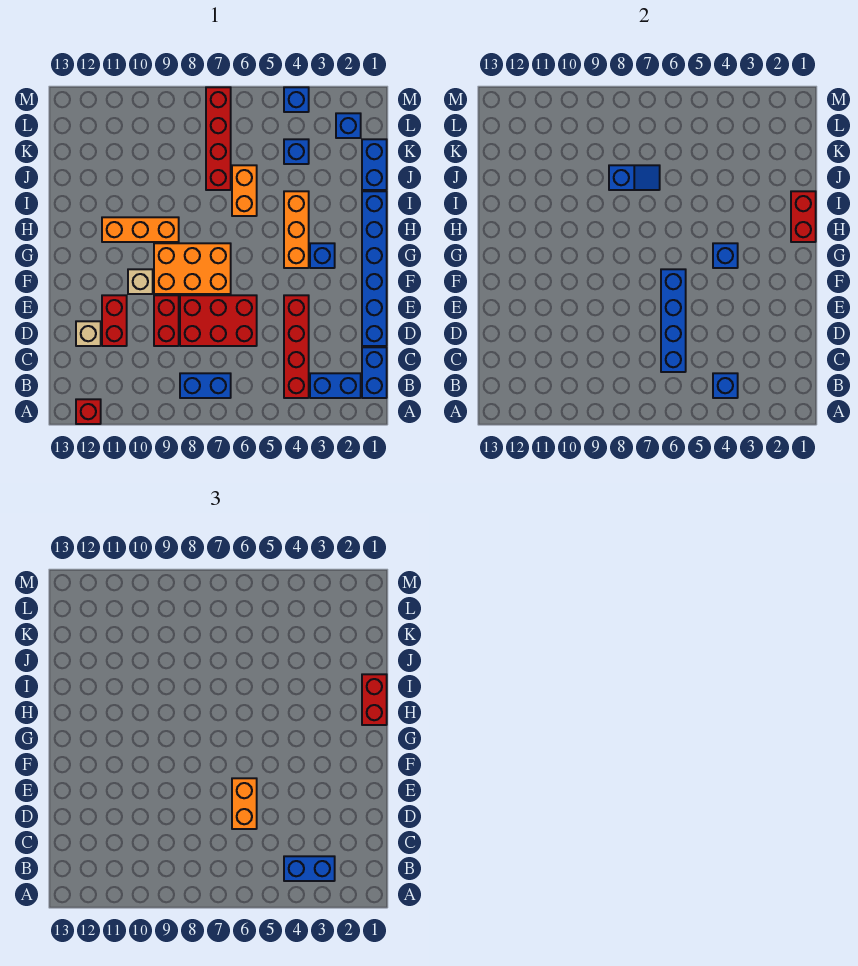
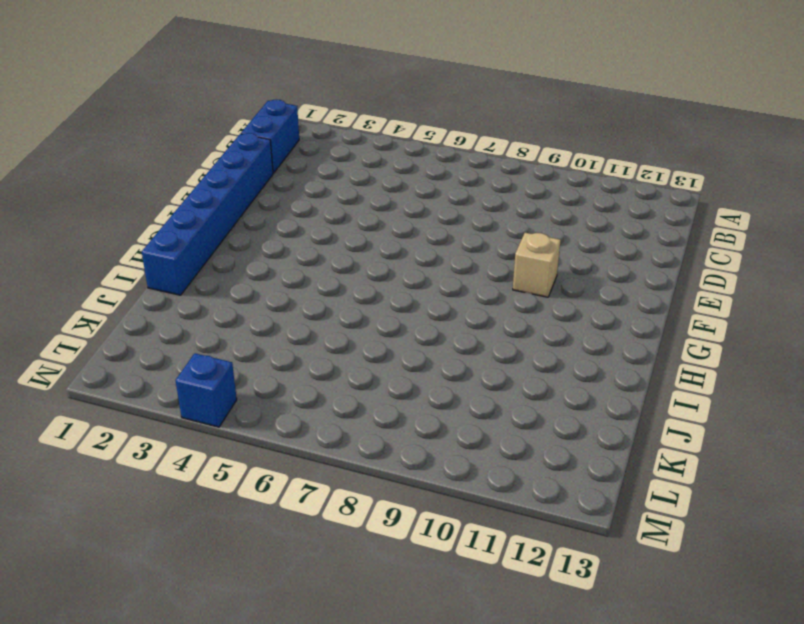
none -> red brick A12 level 1
none -> blue brick B2:B3 level 1
none -> red brick B4:E4 level 1

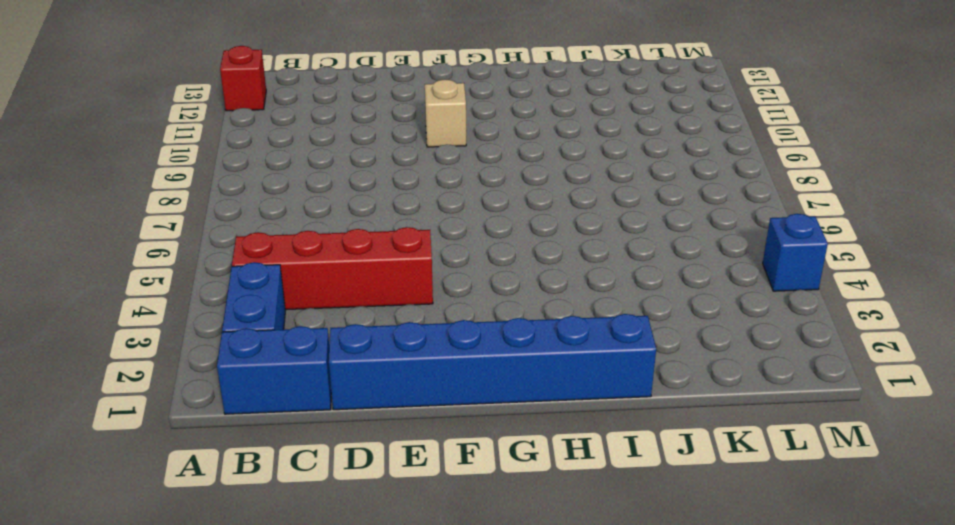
none -> blue brick B7:B8 level 1
none -> red brick D6:E8 level 1
none -> red brick D9:E9 level 1

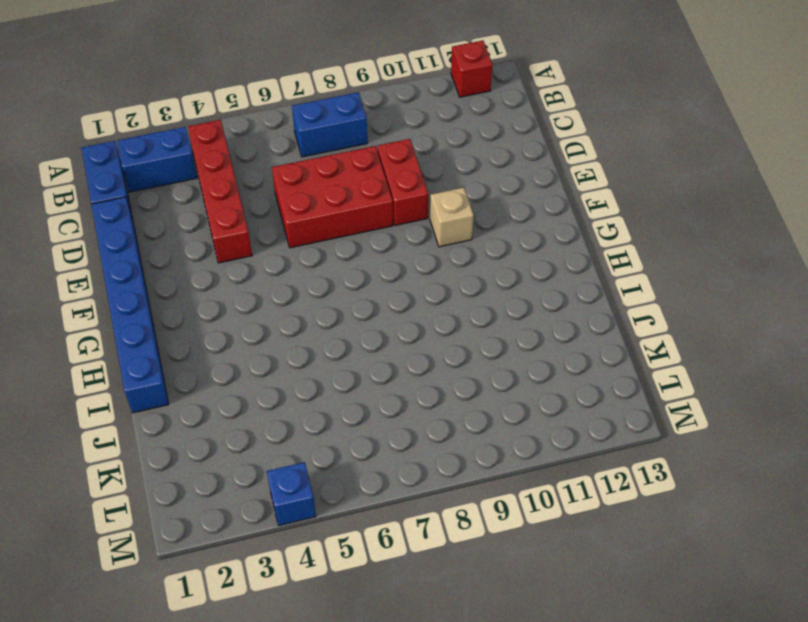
none -> red brick D11:E11 level 1
none -> tan brick D12 level 1
none -> orange brick F7:G9 level 1

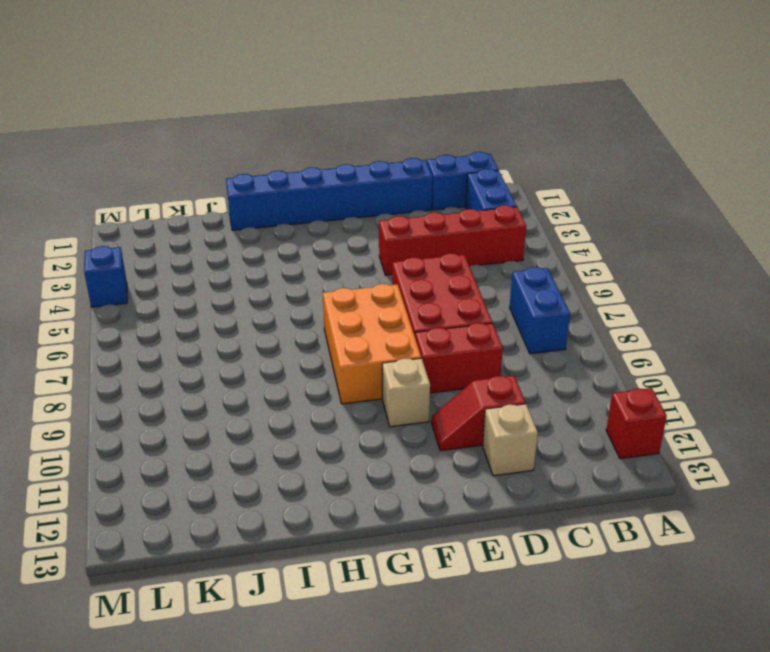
red slope D11:E11 level 1 top D -> red brick D11:E11 level 1
none -> blue brick G3 level 1
none -> orange brick G4:I4 level 1
none -> orange brick H9:H11 level 1

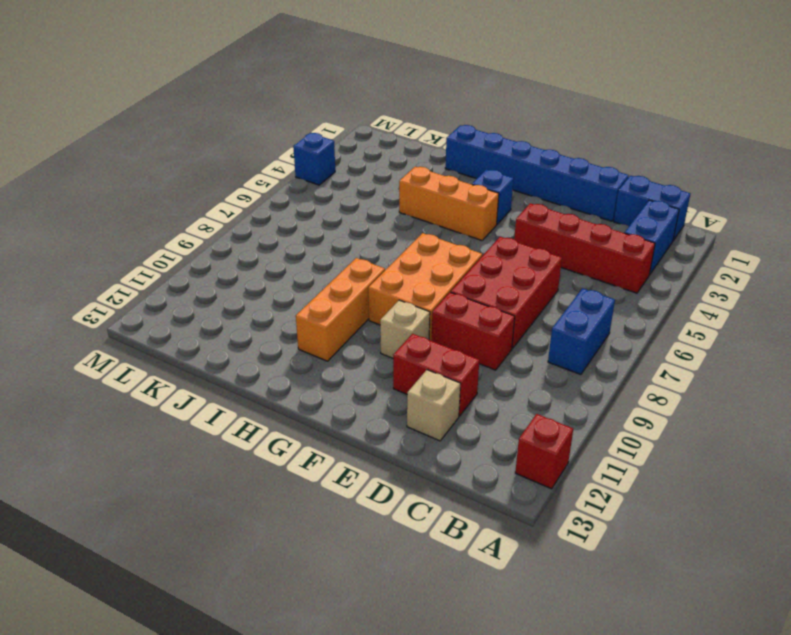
none -> orange brick I6:J6 level 1
none -> blue brick J1:K1 level 1
none -> red brick J7:M7 level 1

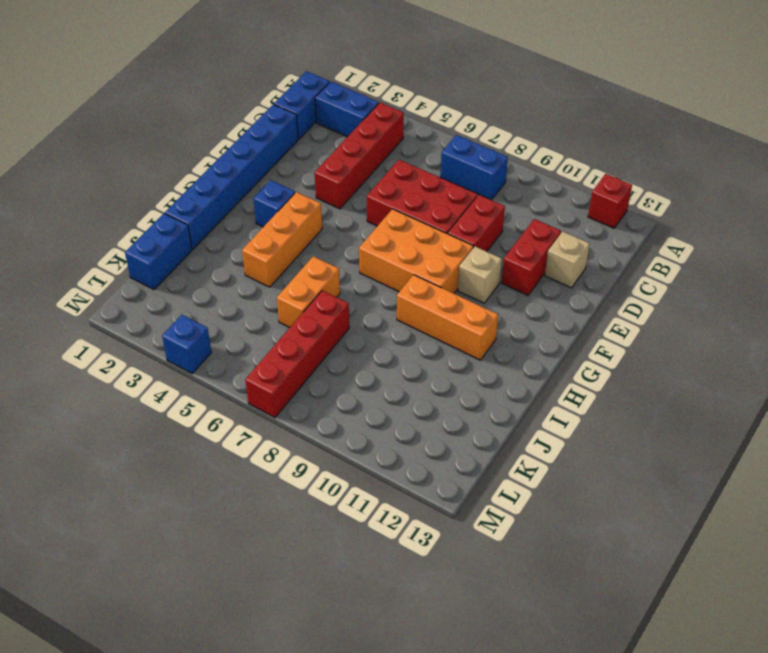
none -> blue brick K4 level 1
none -> blue brick L2 level 1
none -> blue brick B4 level 2

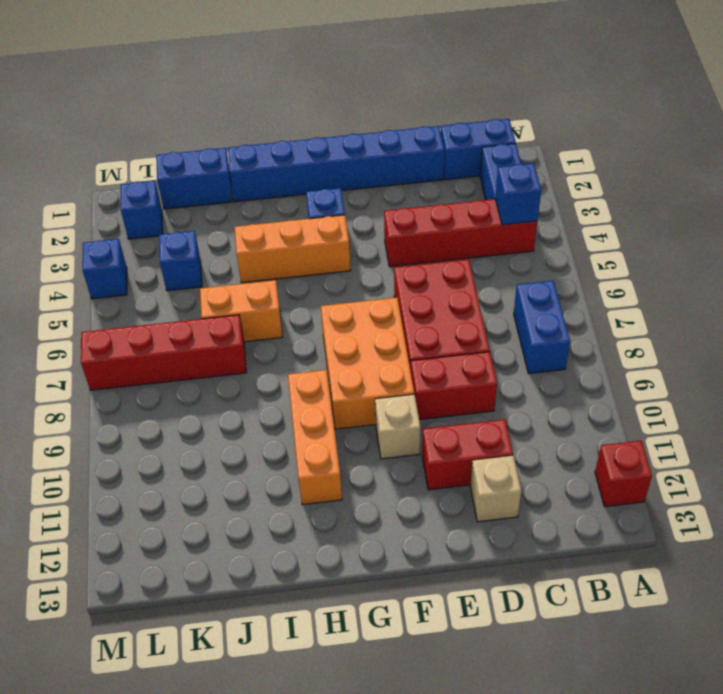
none -> blue brick C6:F6 level 2
none -> blue brick G4 level 2
none -> red brick H1:I1 level 2

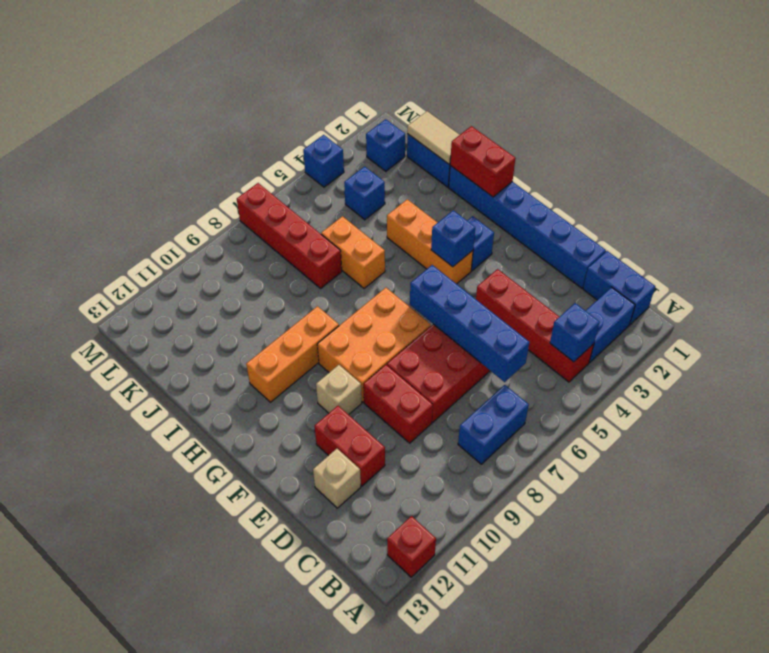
tan tile J1:K1 level 2 -> none
none -> blue slope J7:J8 level 2 top 8
none -> blue brick B3:B4 level 3
none -> orange brick D6:E6 level 3

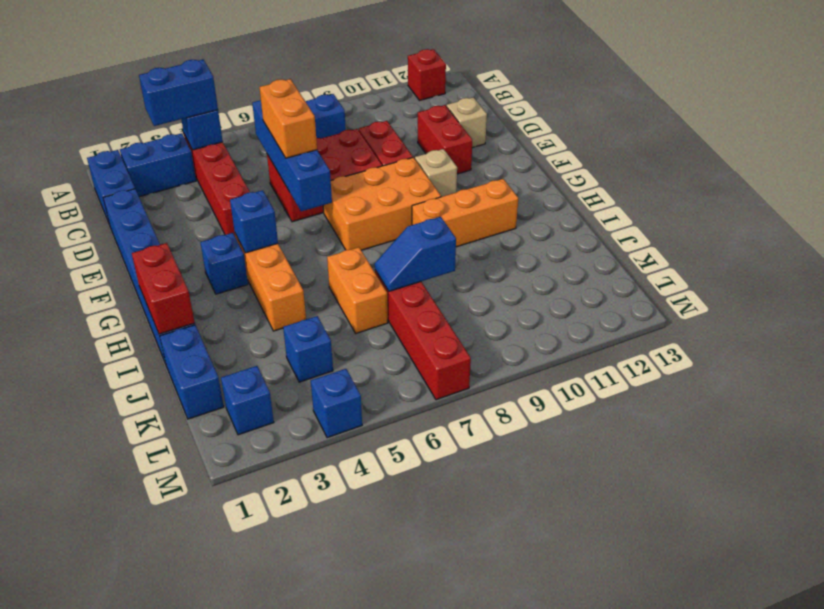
none -> red brick H1:I1 level 3

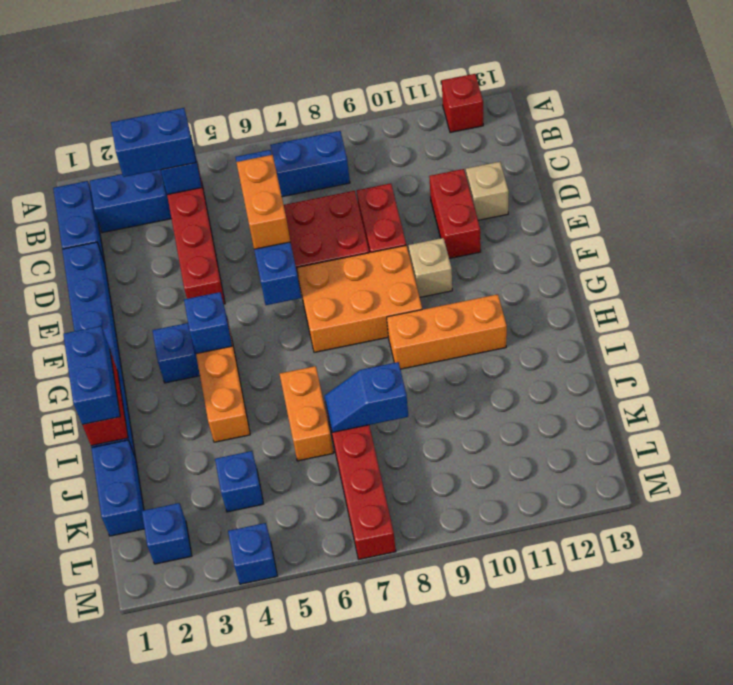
blue brick H1:I1 level 3 -> red brick H1:I1 level 3

